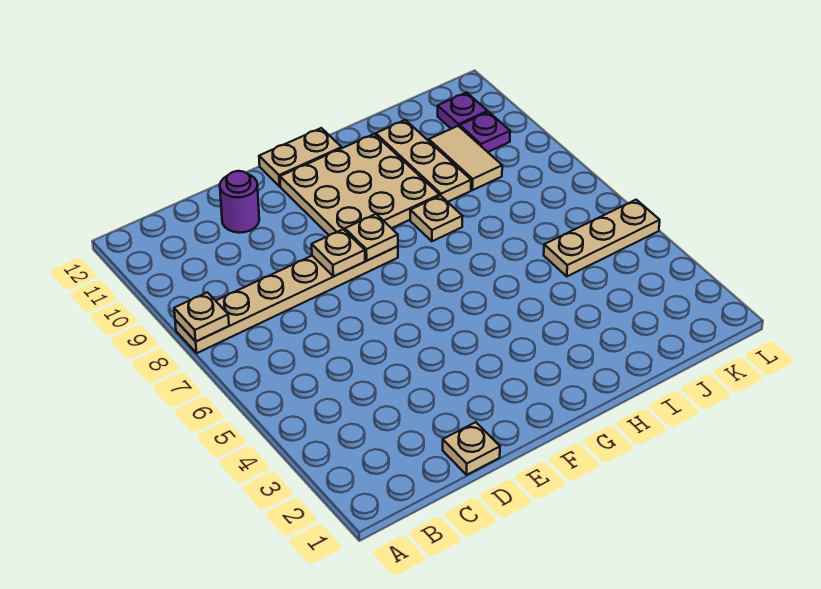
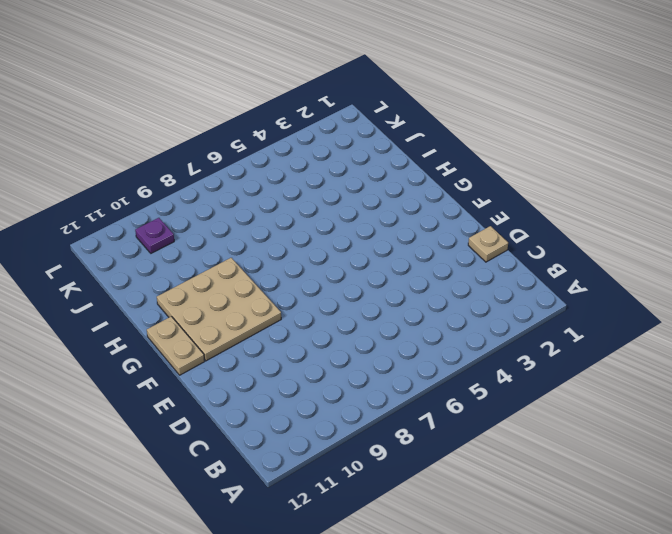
none -> tan plate A8:F8 level 1
none -> purple round brick D11 level 1
none -> tan plate H8 level 1

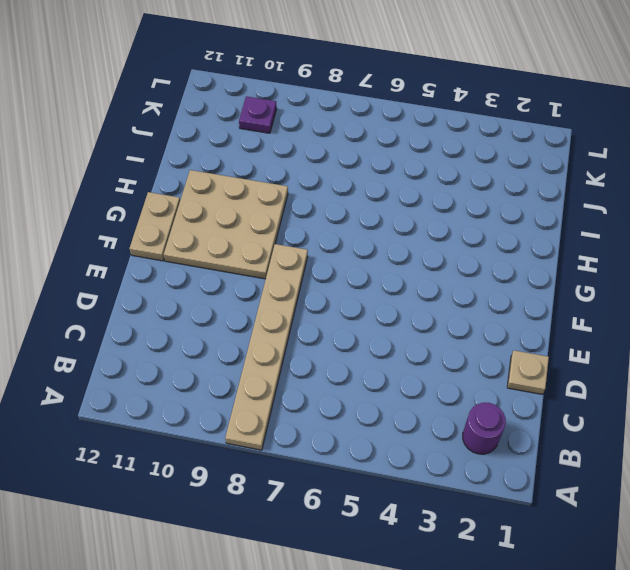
purple round brick B2 level 1 -> purple round brick D11 level 1
none -> tan plate H8 level 1
none -> tan plate I9:I11 level 1
none -> tan plate J5:L5 level 1

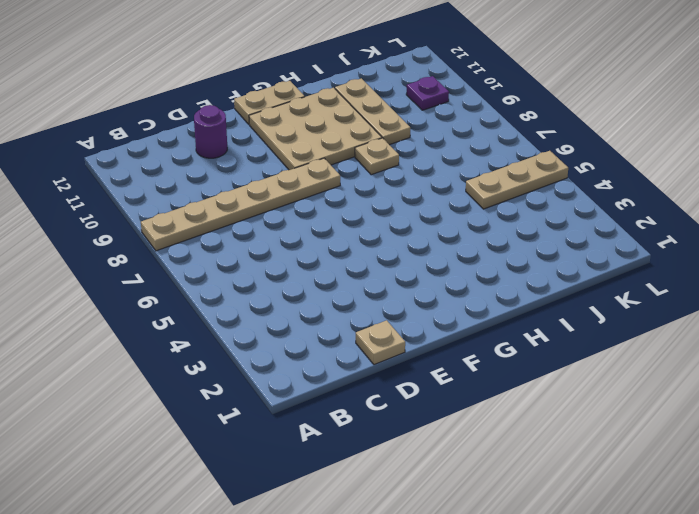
none -> tan tile J9:J10 level 1
none -> purple plate K11 level 1
none -> tan plate A8 level 2

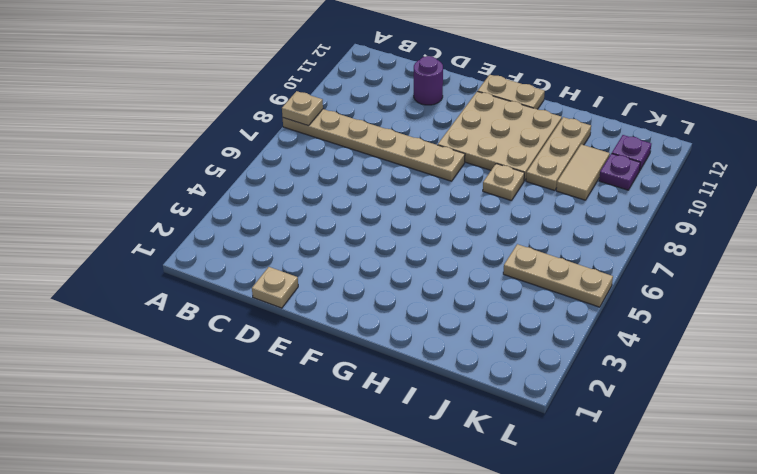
none -> tan plate E8 level 2
none -> tan plate F8 level 2

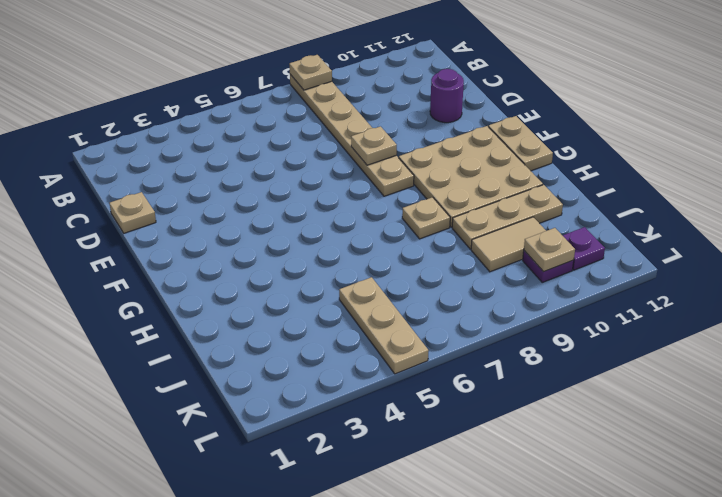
tan plate K10 level 2 -> tan plate F8 level 2

